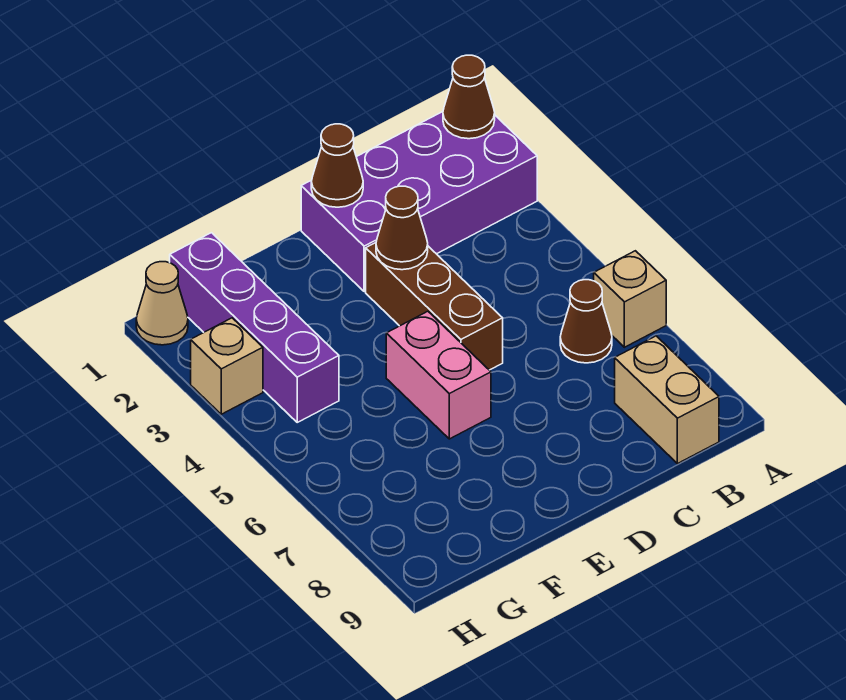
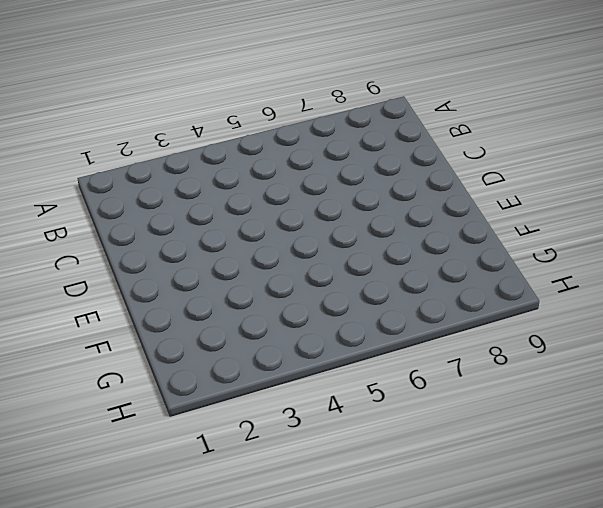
none -> purple brick A1:D2 level 1
none -> tan brick A6 level 1
none -> brown cone B6 level 1

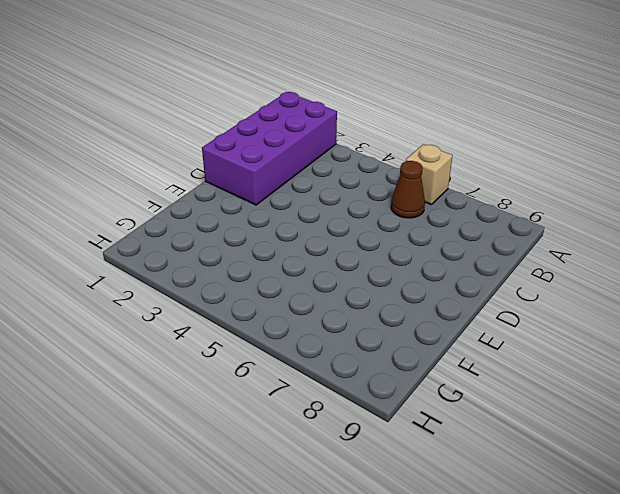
none -> tan brick B8:B9 level 1
none -> brown brick D3:D5 level 1
none -> pink brick E5:E6 level 1

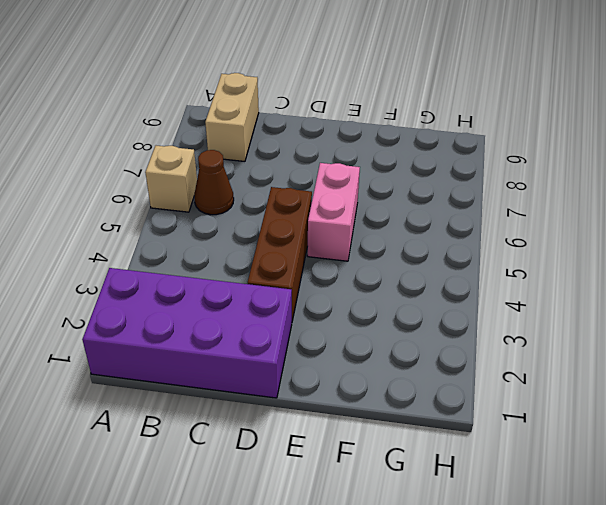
none -> purple brick G1:G4 level 1
none -> tan cone H1 level 1
none -> tan brick H3 level 1

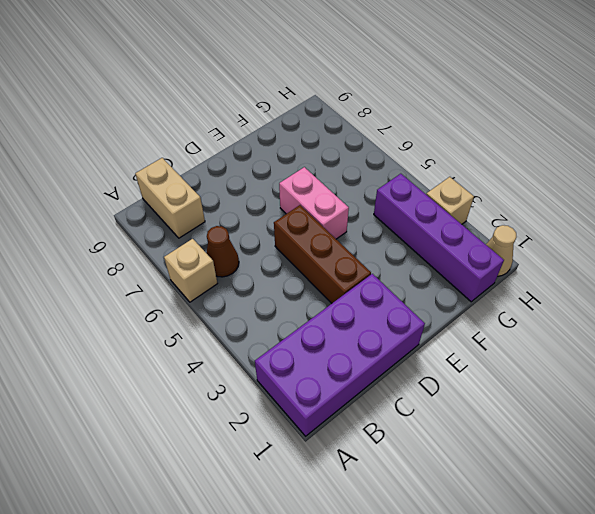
none -> brown cone A1 level 2
none -> brown cone D1 level 2
none -> brown cone D3 level 2

